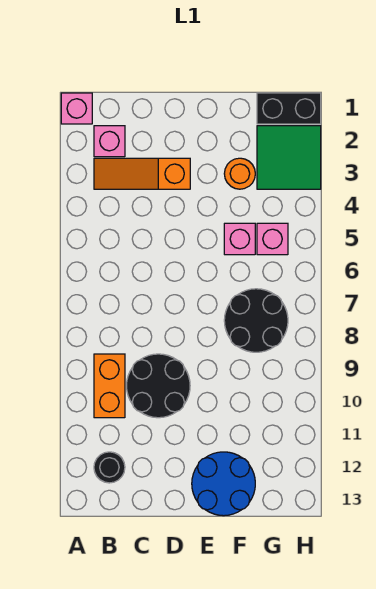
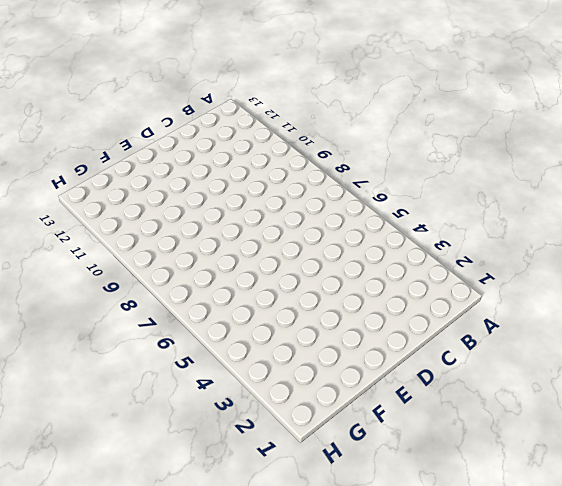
none -> pink brick A1 level 1
none -> pink brick B2 level 1
none -> orange slope B3:D3 level 1 top D

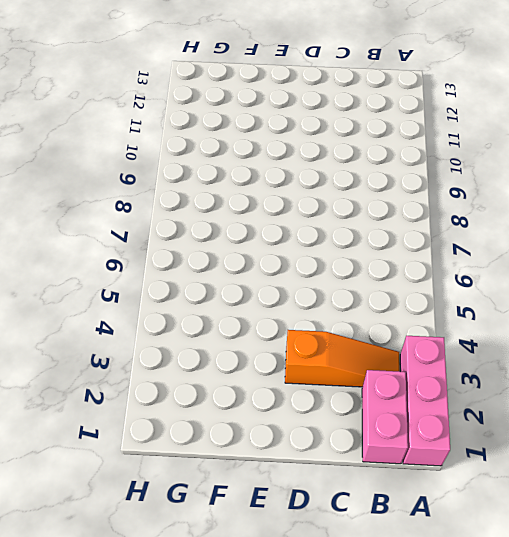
pink brick A1:A3 level 1 -> pink brick A1 level 1
pink brick B1:B2 level 1 -> pink brick B2 level 1
none -> orange brick B9:B10 level 1
none -> black round brick B12 level 1
none -> black round brick C9:D10 level 1

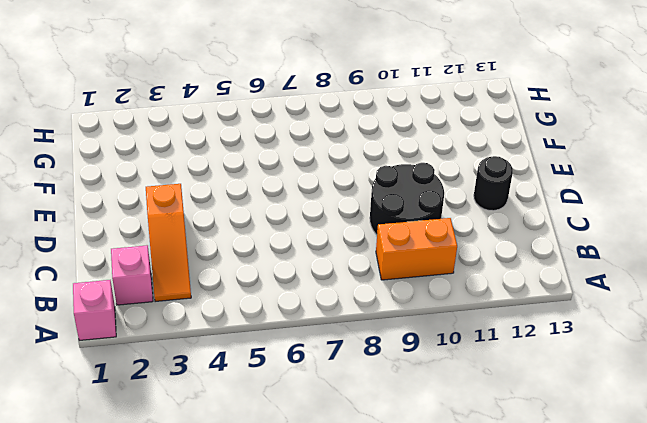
black round brick D12 level 1 -> black round brick B12 level 1
none -> blue round brick E12:F13 level 1
none -> orange round brick F3 level 1
none -> pink brick F5 level 1

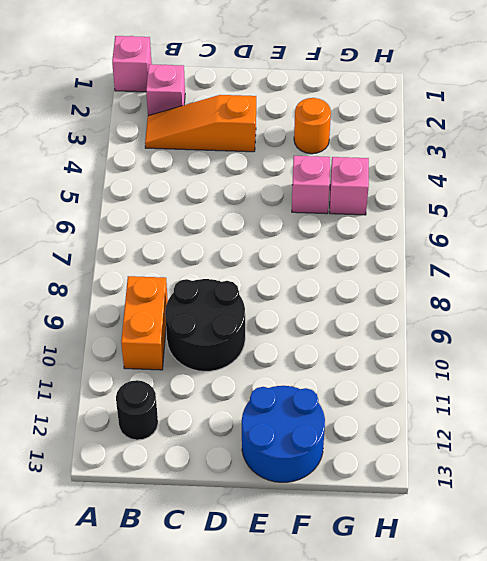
none -> black round brick F7:G8 level 1
none -> black brick G1:H1 level 1
none -> green tile G2:H3 level 1

